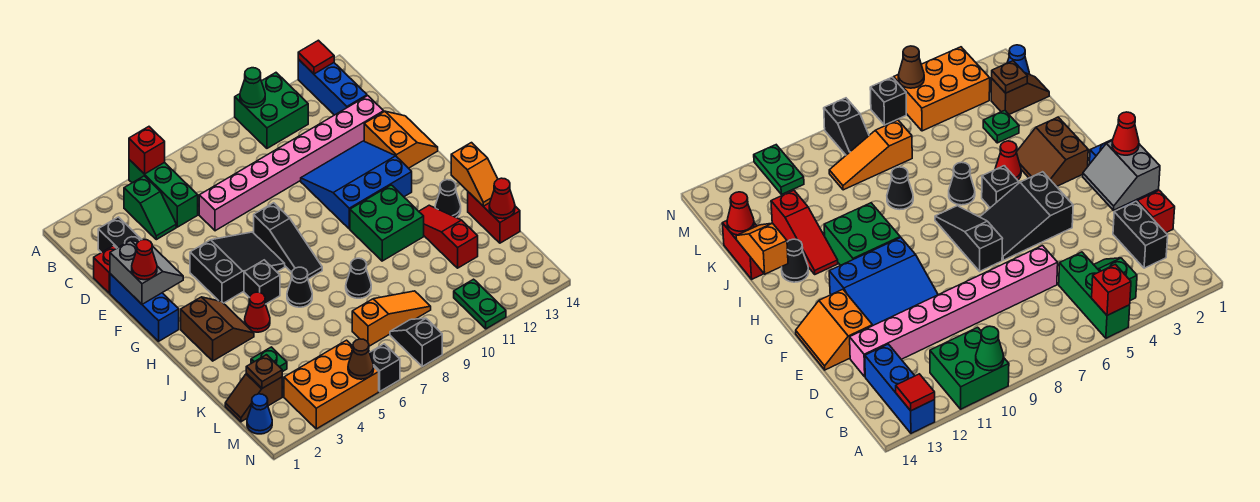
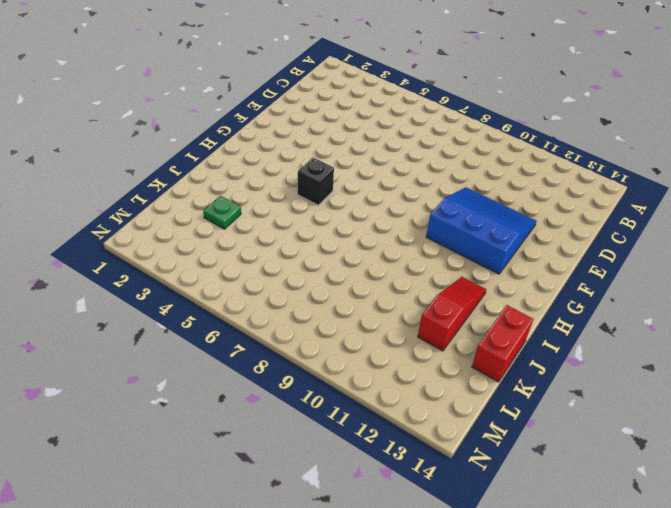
none -> green brick A5:C5 level 1
none -> green brick A10:B11 level 1
none -> blue brick A13:C13 level 1
none -> green slope B4:C4 level 1 top B

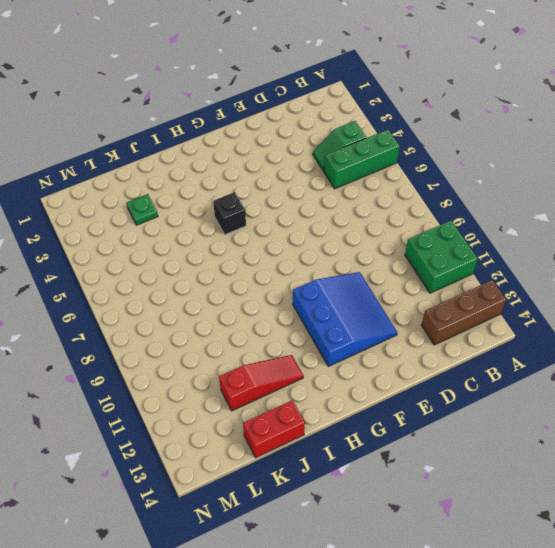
brown brick A13:C13 level 1 -> blue brick A13:C13 level 1
none -> black brick C2:D2 level 1
none -> red brick D1 level 1
none -> pink brick D6:D13 level 1
none -> blue brick E1:G1 level 1

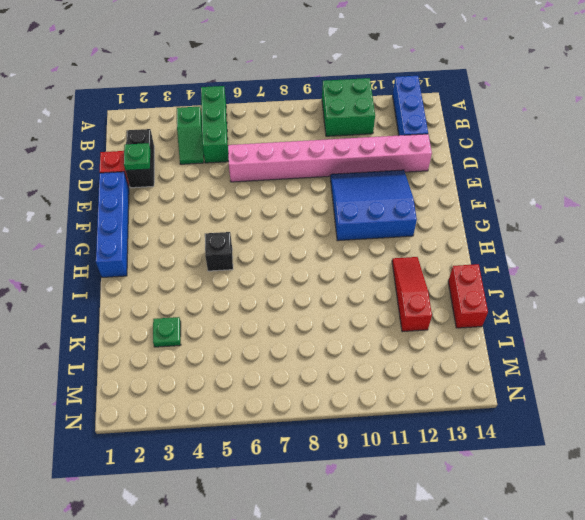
green plate D2 level 2 -> none
blue brick E1:H1 level 1 -> blue brick E1:G1 level 1
none -> orange slope E13:F14 level 1 top 13
none -> black slope F4:G6 level 1 top 4
none -> black slope F7:H7 level 1 top F
none -> brown slope H2:I3 level 1 top 2

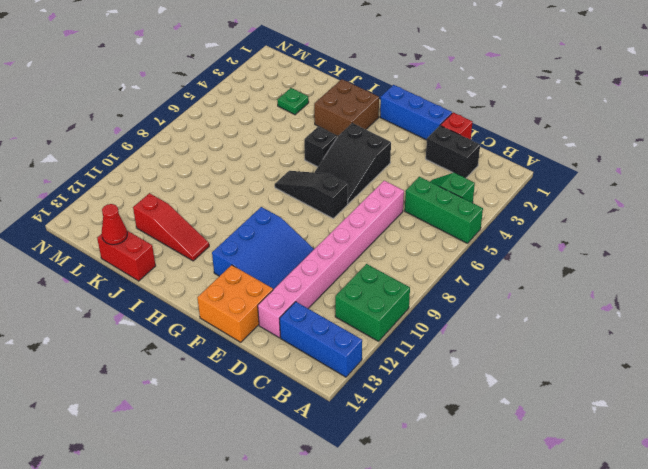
orange brick E13:F14 level 1 -> orange slope E13:F14 level 1 top 13
brown brick H2:I3 level 1 -> brown slope H2:I3 level 1 top 2
none -> green brick H10:I11 level 1
none -> red cone I4 level 1
none -> black cone I6 level 1
none -> black cone I13 level 1

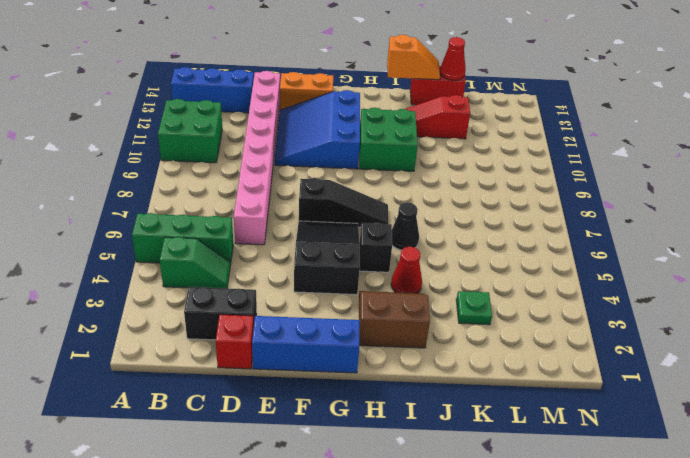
none -> black cone I13 level 1
none -> black cone J8 level 1
none -> brown slope L1:L2 level 1 top 2
none -> orange slope L7:L9 level 1 top 7

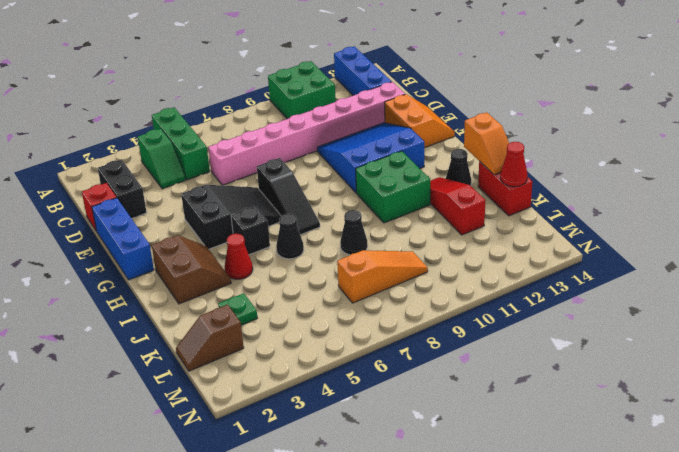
none -> blue cone M1 level 1
none -> orange brick M3:N5 level 1
none -> black slope M8:N8 level 1 top N
none -> green plate M11:N11 level 1

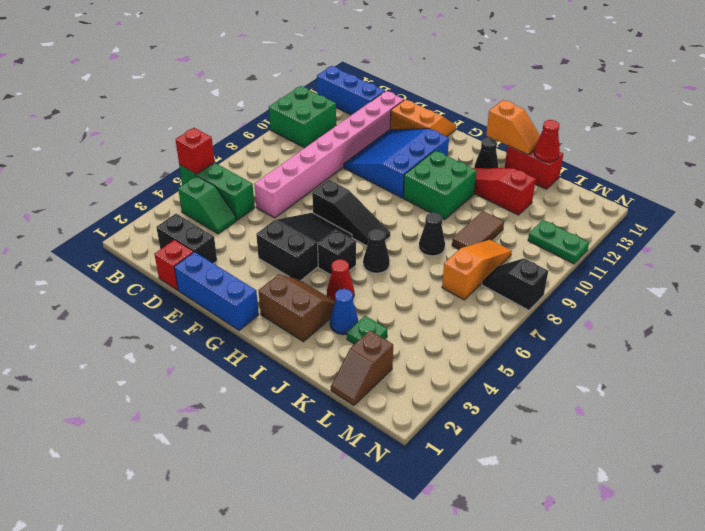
blue cone J3 level 1 -> blue cone M1 level 1
brown tile K9:K10 level 1 -> none
none -> orange brick M3:N5 level 1
none -> black brick N6 level 1
none -> green cone A10 level 2
none -> red tile A13 level 2

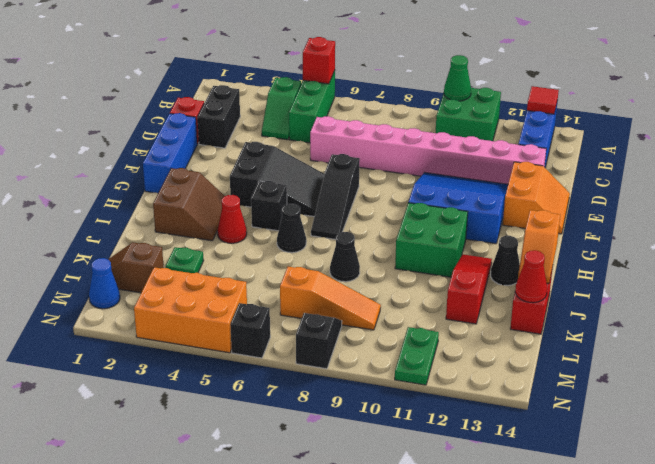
none -> grey slope E1:F2 level 2 top 1
none -> brown plate L2 level 2
none -> brown cone N5 level 2
none -> red cone F1 level 3

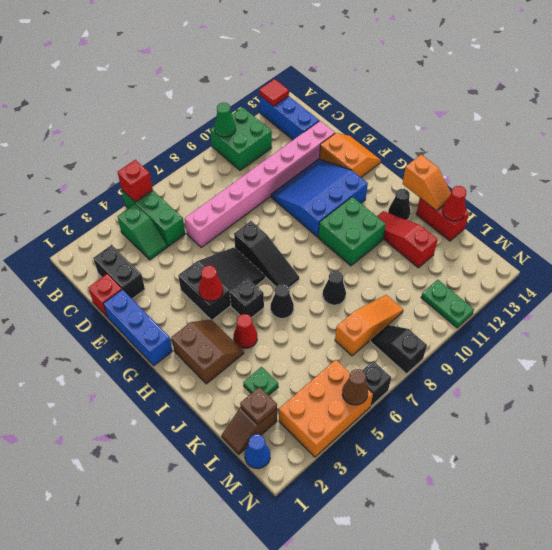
red cone G4 level 2 -> red cone F1 level 3
none -> grey slope E1:F2 level 2 top 1

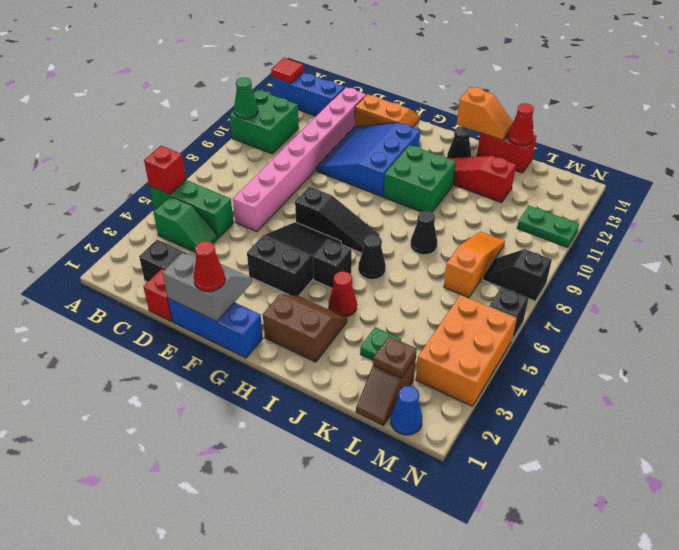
none -> brown cone N5 level 2

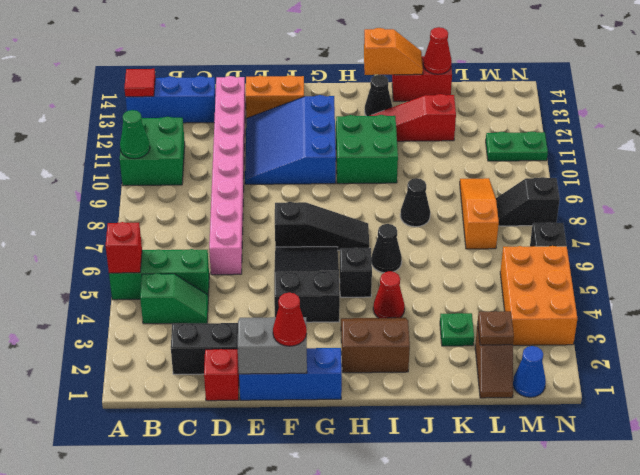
none -> brown cone N5 level 2

